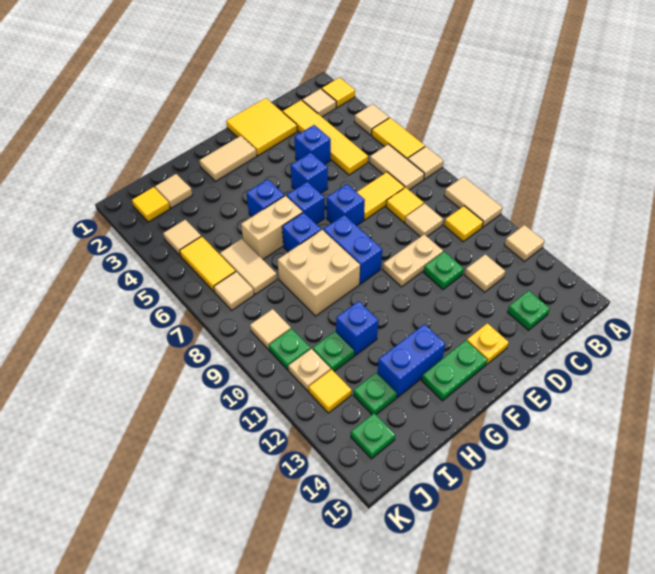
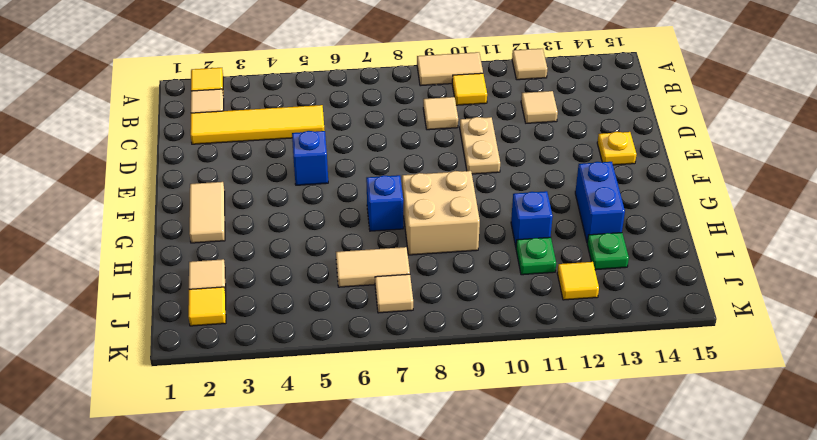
none -> tan tile A4 level 1
none -> yellow tile A5:A6 level 1
none -> tan tile A7 level 1
none -> tan tile B6:B7 level 1

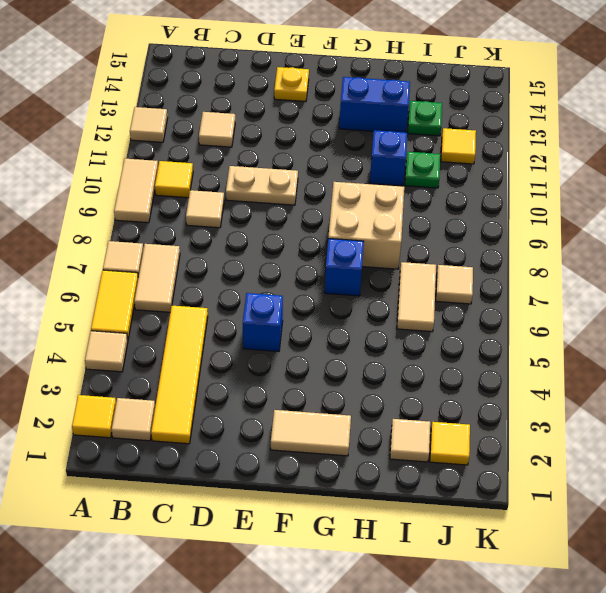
none -> yellow tile C7:D7 level 1
none -> yellow tile C8 level 1
none -> green plate C14 level 1
none -> yellow tile D1:E2 level 1

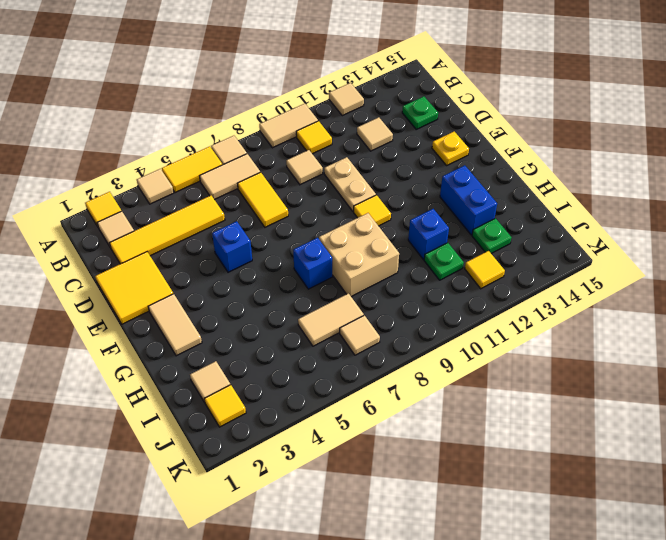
yellow tile F10 level 1 -> yellow tile C8 level 1
none -> blue brick D4 level 1
none -> green plate D11 level 1
none -> blue brick E7 level 1
none -> blue brick F6 level 1

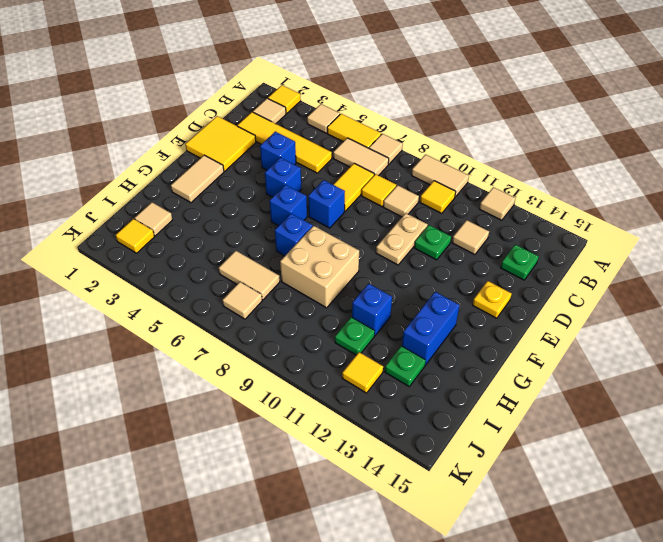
none -> blue brick F8:F9 level 1
none -> green plate F14:G14 level 1
none -> blue brick G5 level 1
none -> tan brick G6:H6 level 1

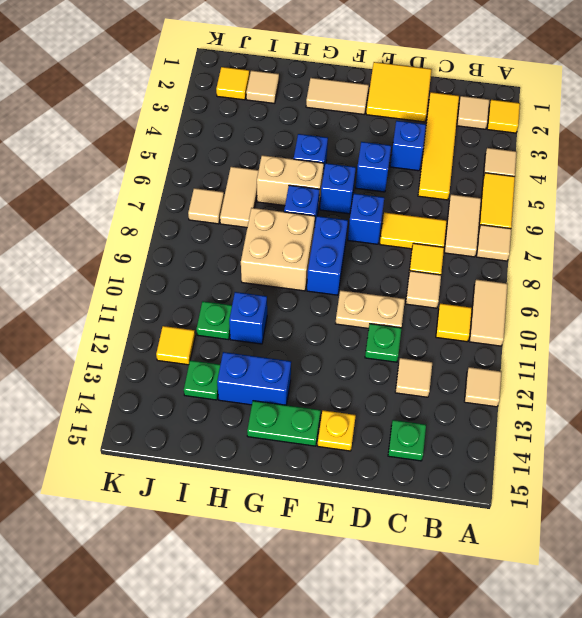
none -> tan tile J4 level 1
none -> yellow tile J5:J6 level 1
none -> tan tile J9 level 1
none -> green plate J10 level 1

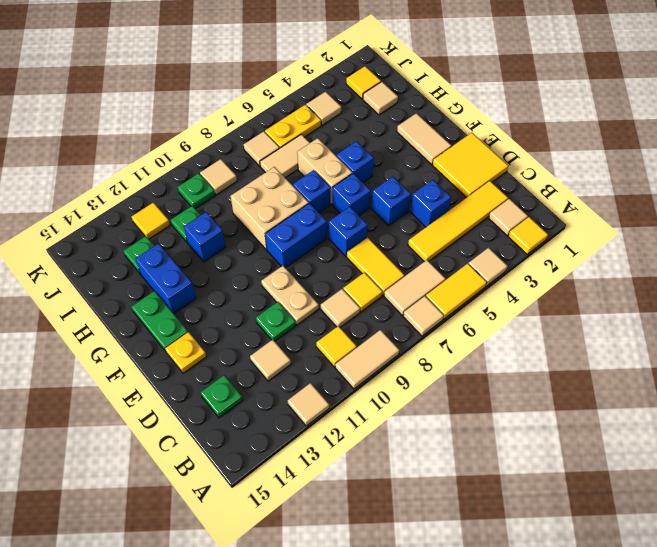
yellow plate J5:J6 level 1 -> yellow tile J5:J6 level 1
none -> tan plate J11 level 1
none -> green plate J14 level 1

